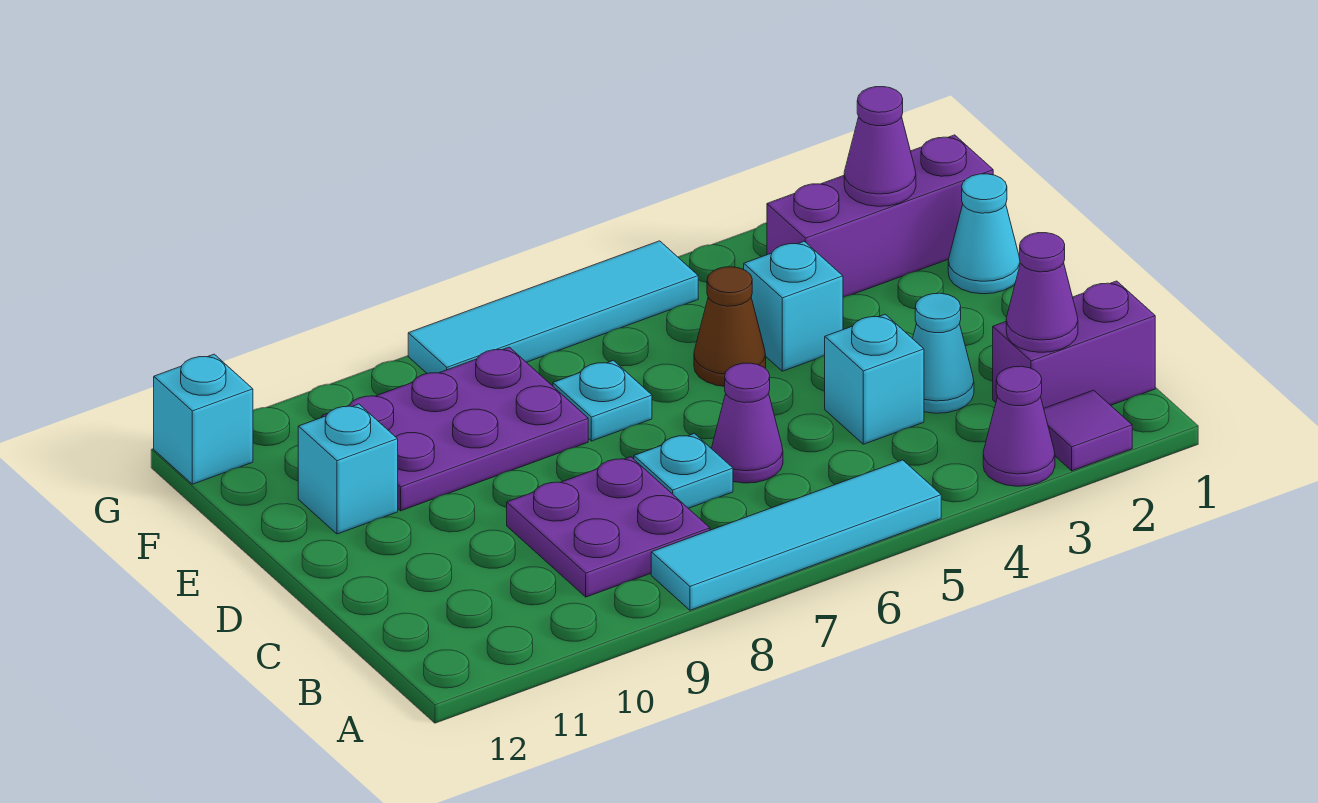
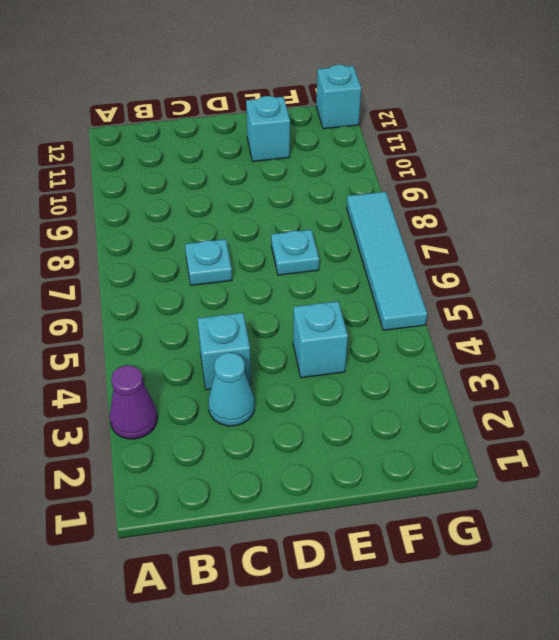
none -> purple tile A2 level 1
none -> cyan tile A5:A8 level 1
none -> purple brick B1:B2 level 1

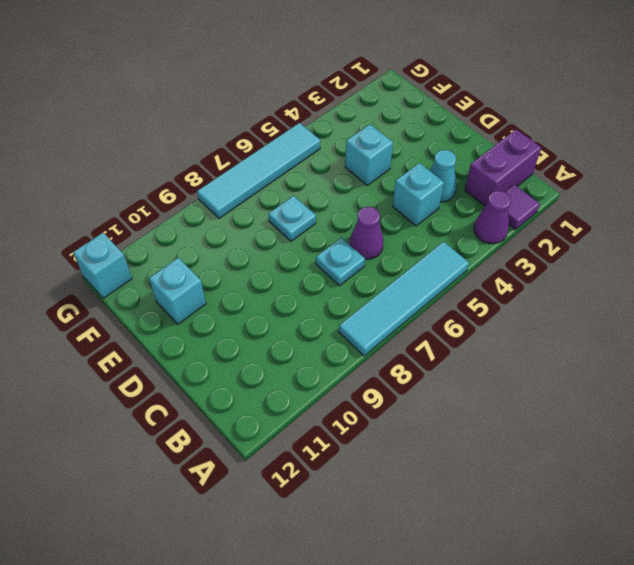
none -> purple plate B8:C9 level 1
none -> cyan cone E1 level 1
none -> brown cone E5 level 1

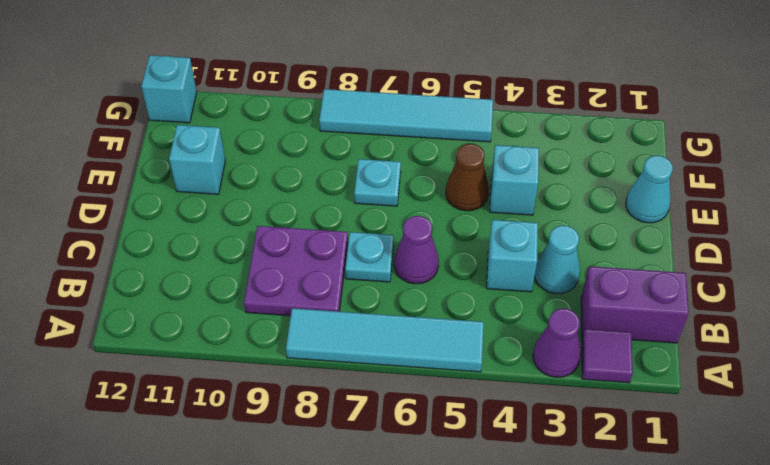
none -> purple plate E8:F10 level 1
none -> purple brick F1:F3 level 1
none -> purple cone B2 level 2

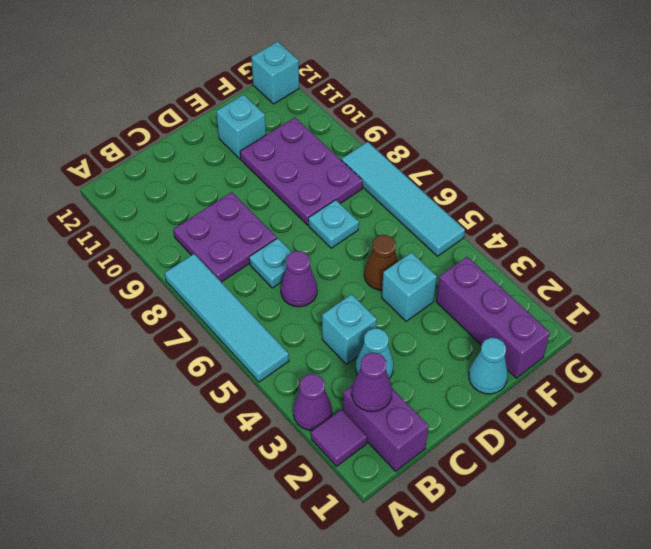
none -> purple cone F2 level 2

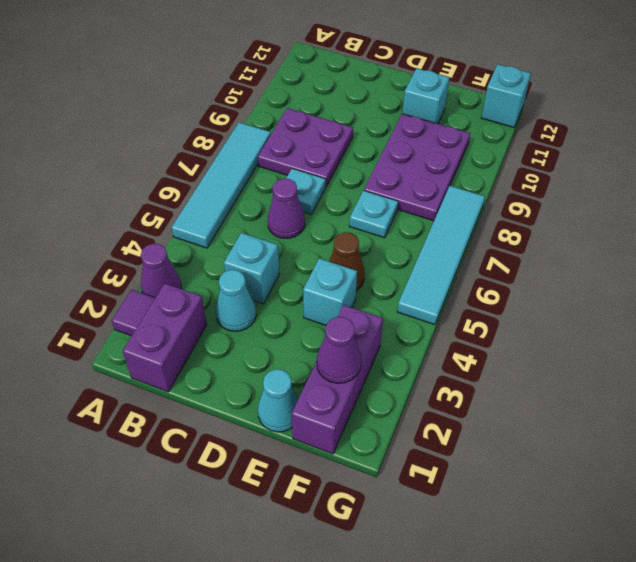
none -> purple cone B2 level 2

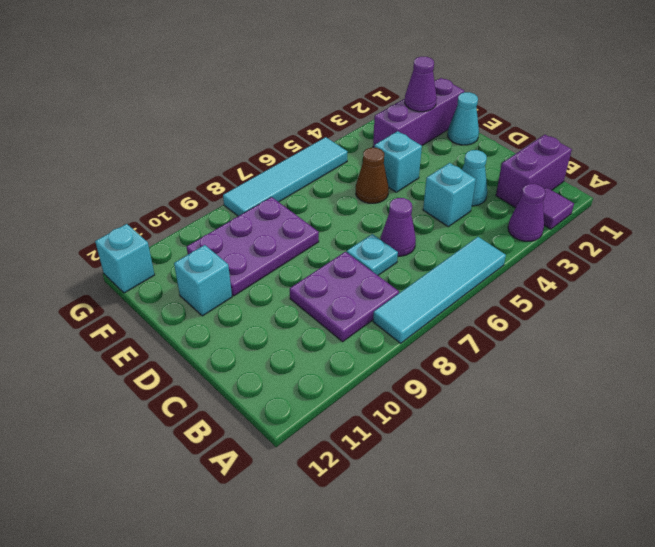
none -> cyan plate E7 level 1
none -> purple cone B2 level 2

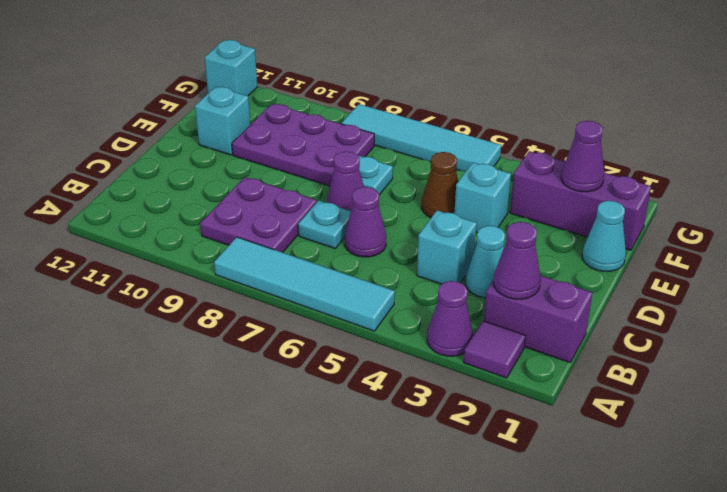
purple cone D7 level 1 -> none

